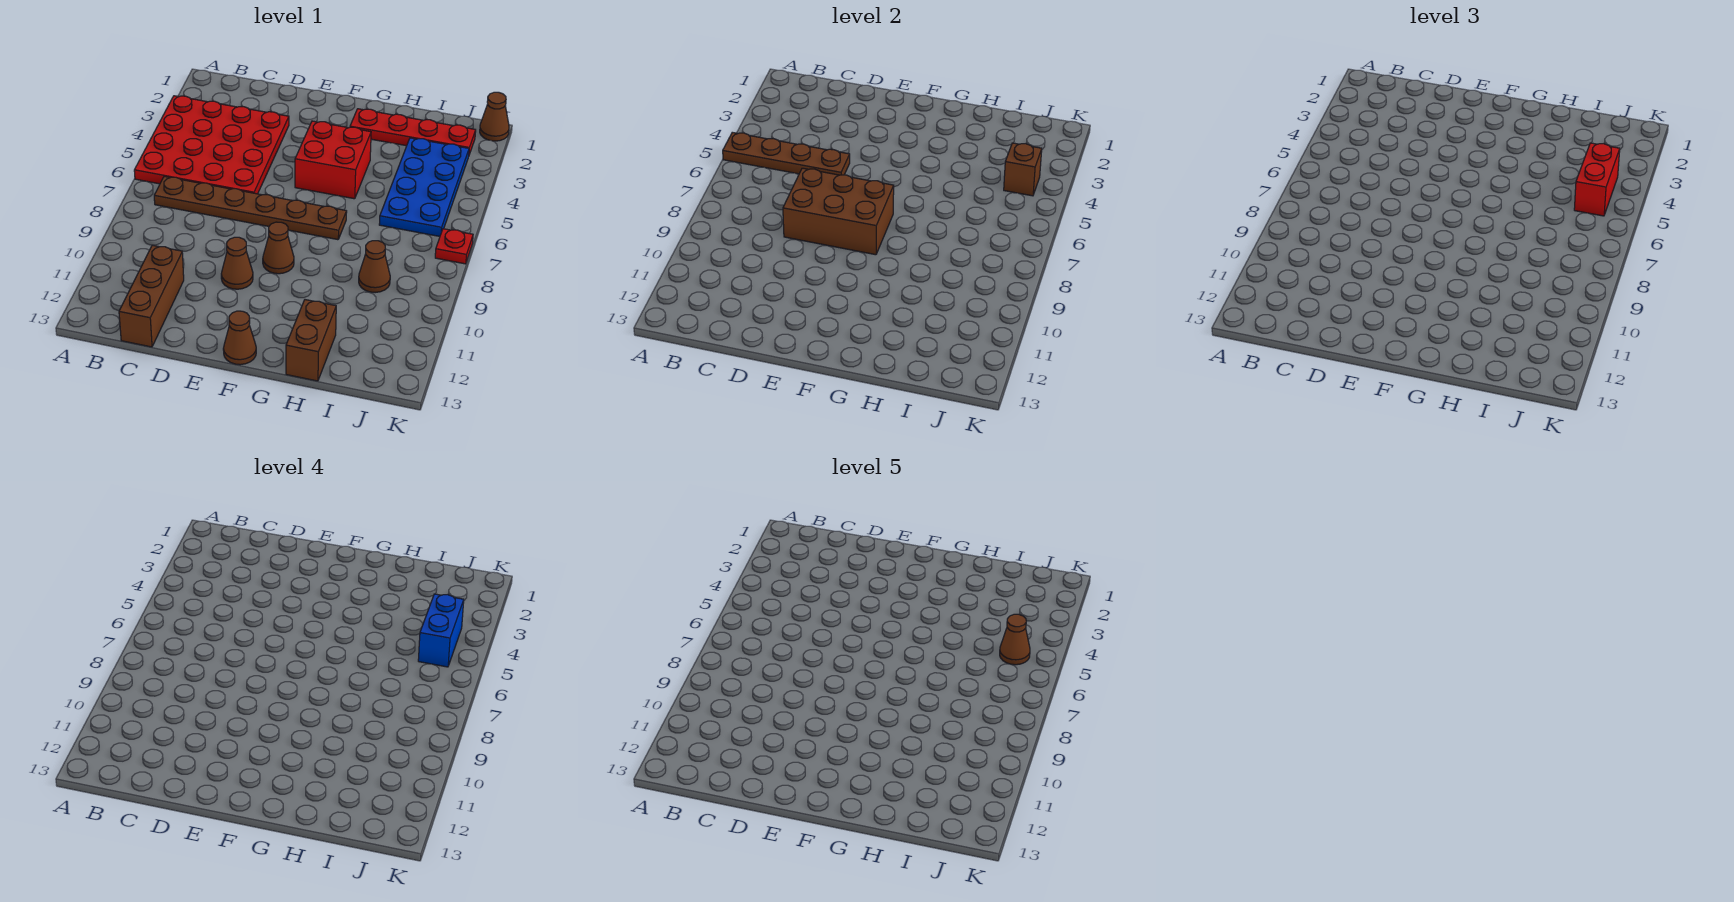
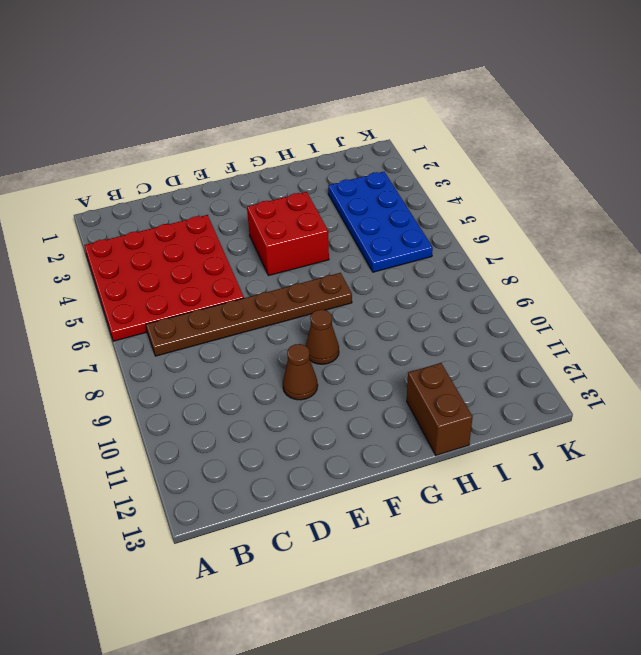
none -> brown brick C11:C13 level 1
none -> brown cone F13 level 1
none -> red plate G2:J2 level 1

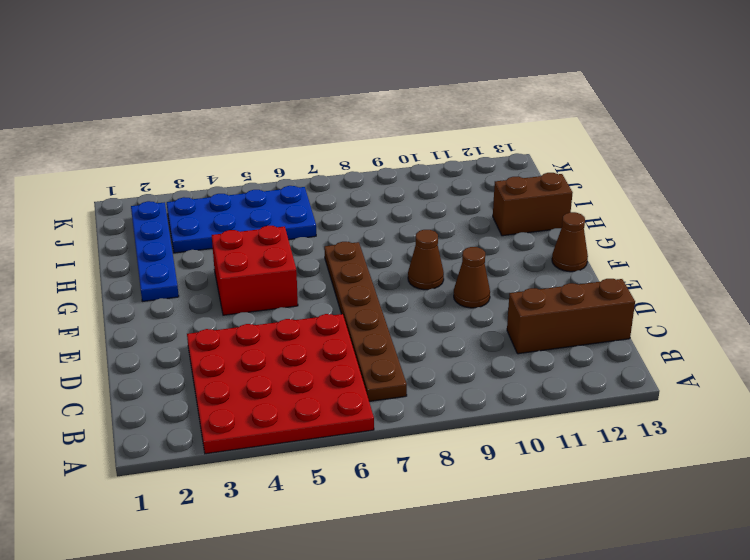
blue plate G2:J2 level 1 -> red plate G2:J2 level 1
none -> brown cone I9 level 1
none -> brown cone K1 level 1
none -> red plate K7 level 1

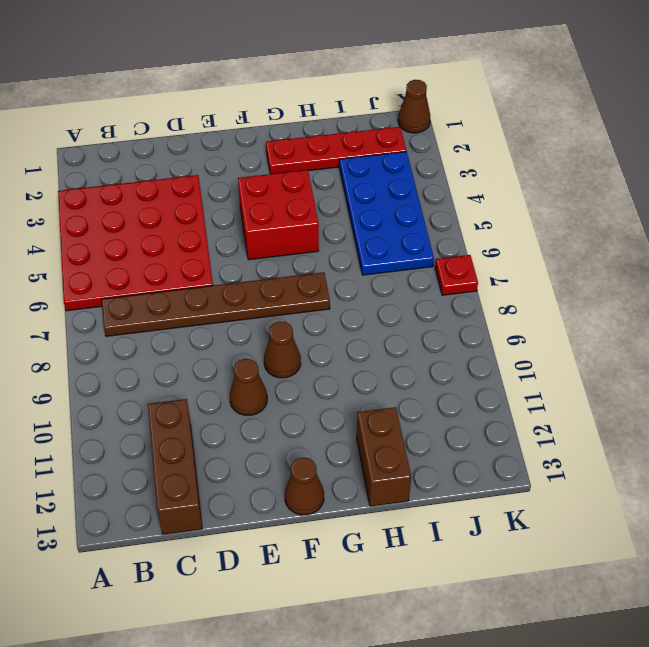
none -> brown cone I9 level 1
none -> brown plate A5:D5 level 2
none -> brown brick D7:F8 level 2

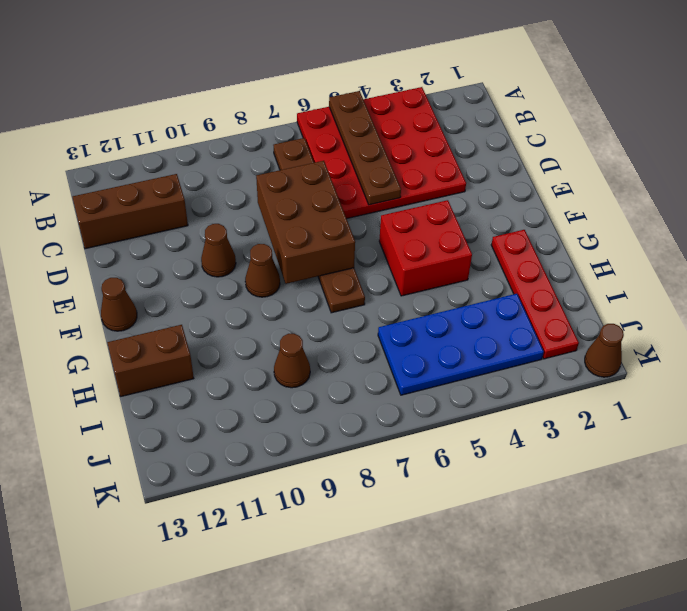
none -> red plate K7 level 1
none -> brown brick J4 level 2
none -> red brick J4:J5 level 3

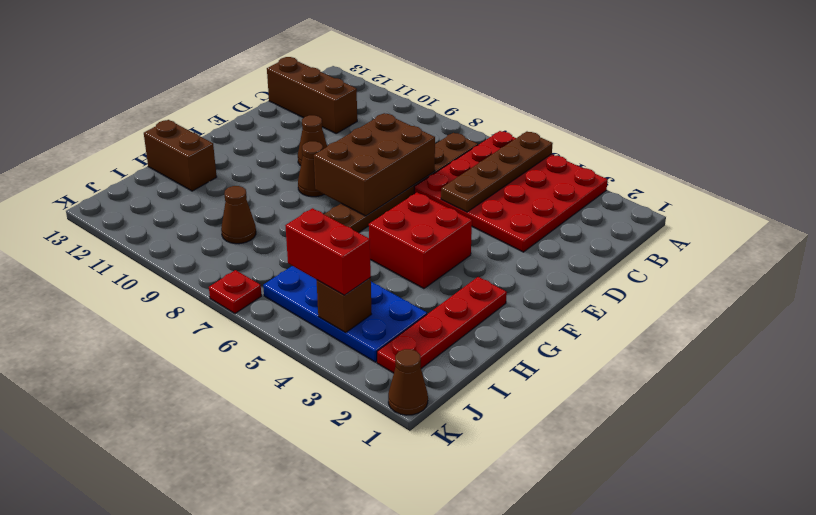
none -> brown cone F13 level 1
none -> blue brick J4:J5 level 4
none -> brown cone J5 level 5

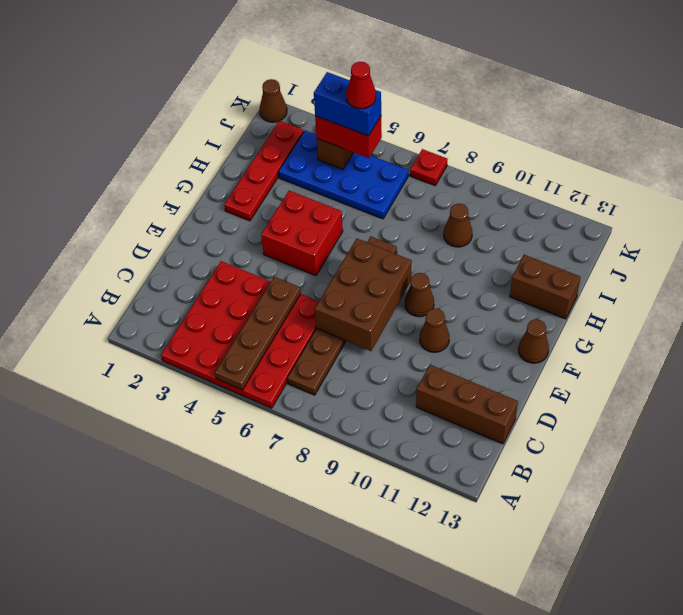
red cone J5 level 5 -> brown cone J5 level 5

